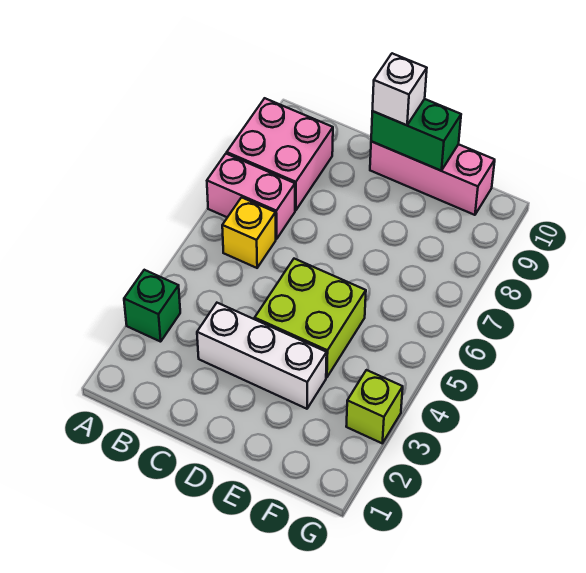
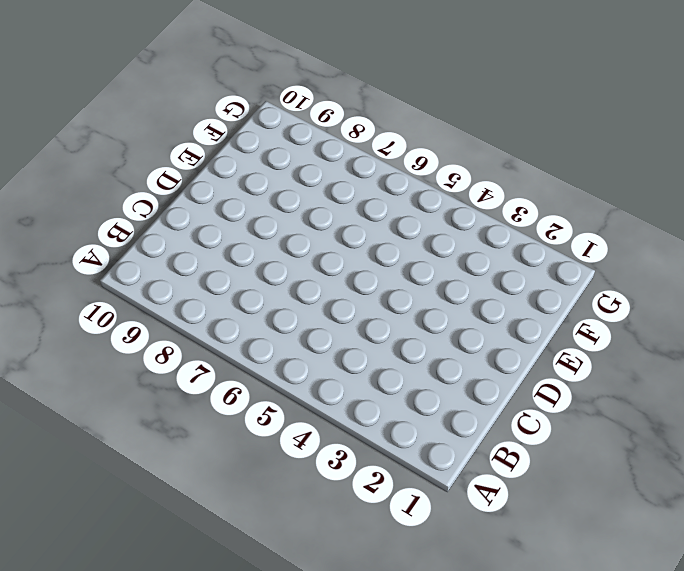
none -> green brick A3 level 1
none -> pink brick A7:B7 level 1

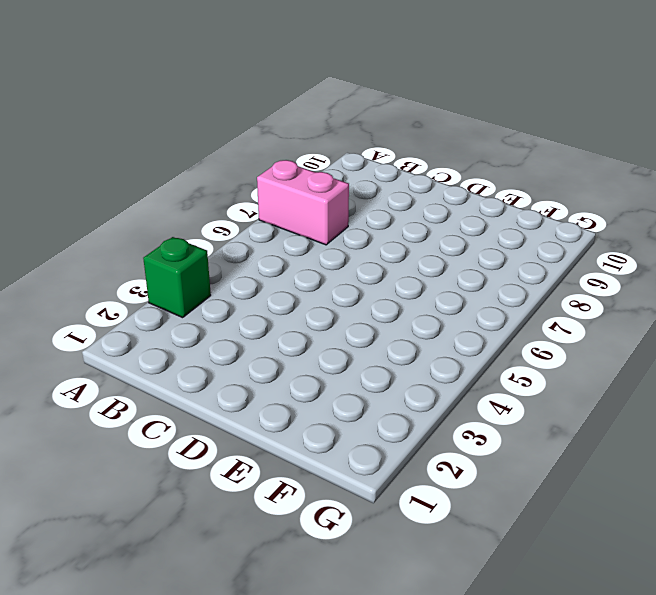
none -> pink brick A8:B9 level 1
none -> yellow brick B6 level 1

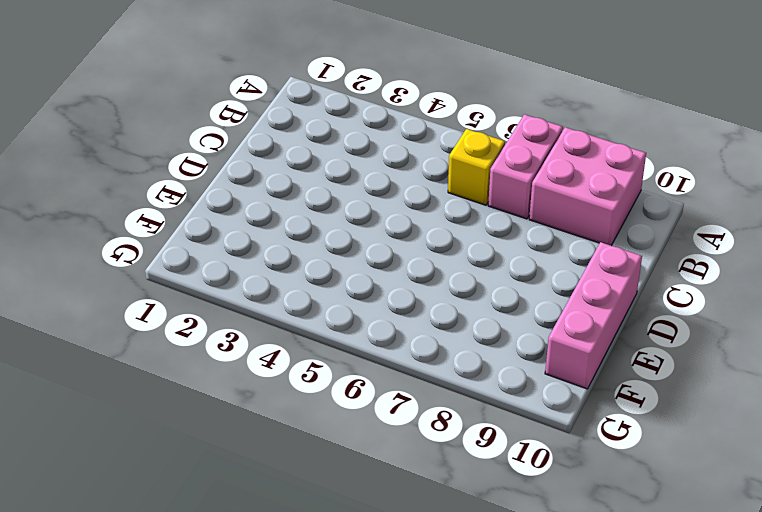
none -> green brick A3 level 1
none -> white brick C3:E3 level 1

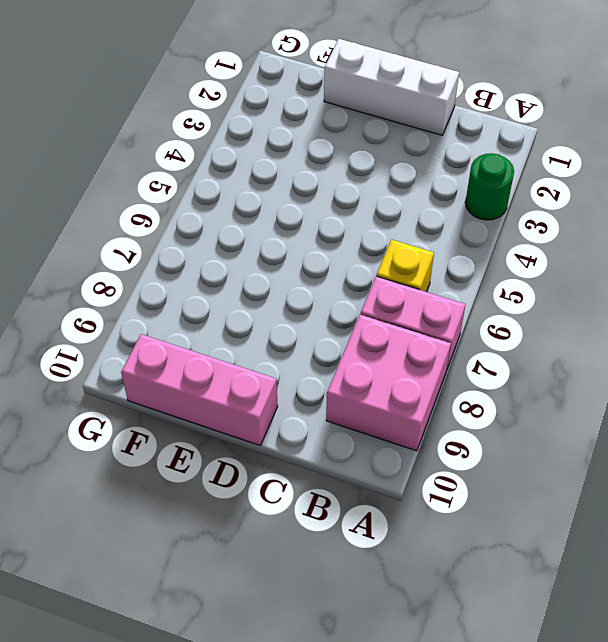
green round brick A3 level 1 -> green brick A3 level 1
white brick C1:E1 level 1 -> white brick C3:E3 level 1
none -> lime brick D4:E5 level 1
none -> lime brick G3 level 1

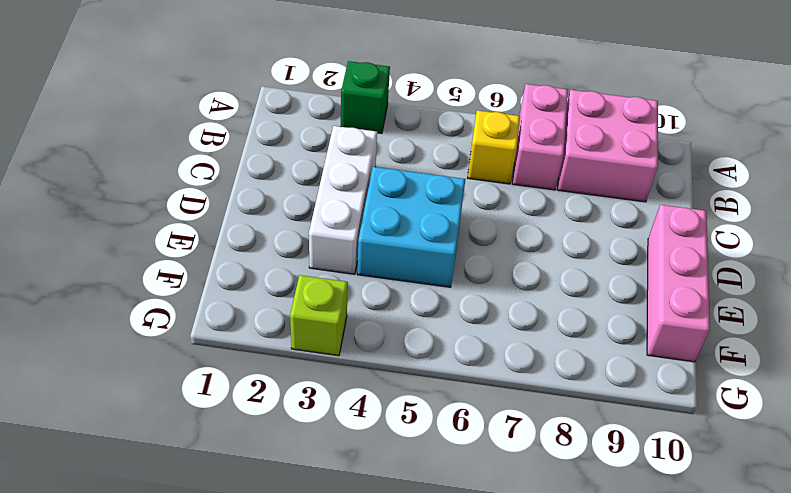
cyan brick D4:E5 level 1 -> lime brick D4:E5 level 1
none -> green brick D10:E10 level 2
none -> white brick D10 level 3

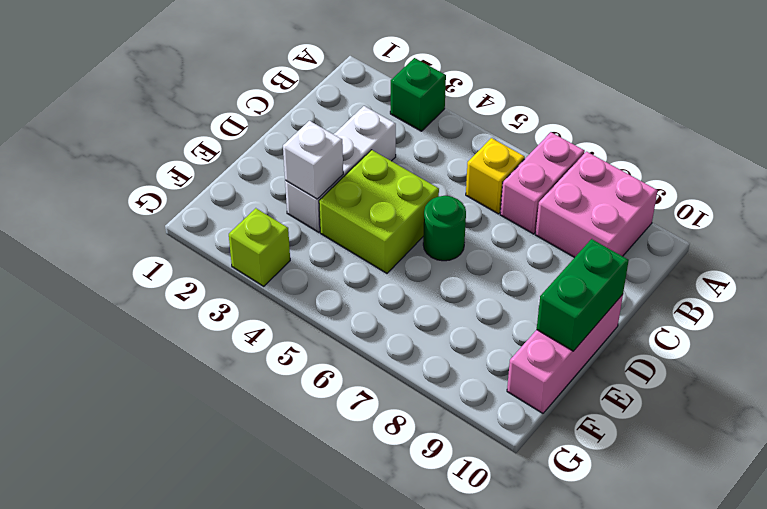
green round brick D6 level 1 -> none
white brick E3 level 2 -> white brick D10 level 3

